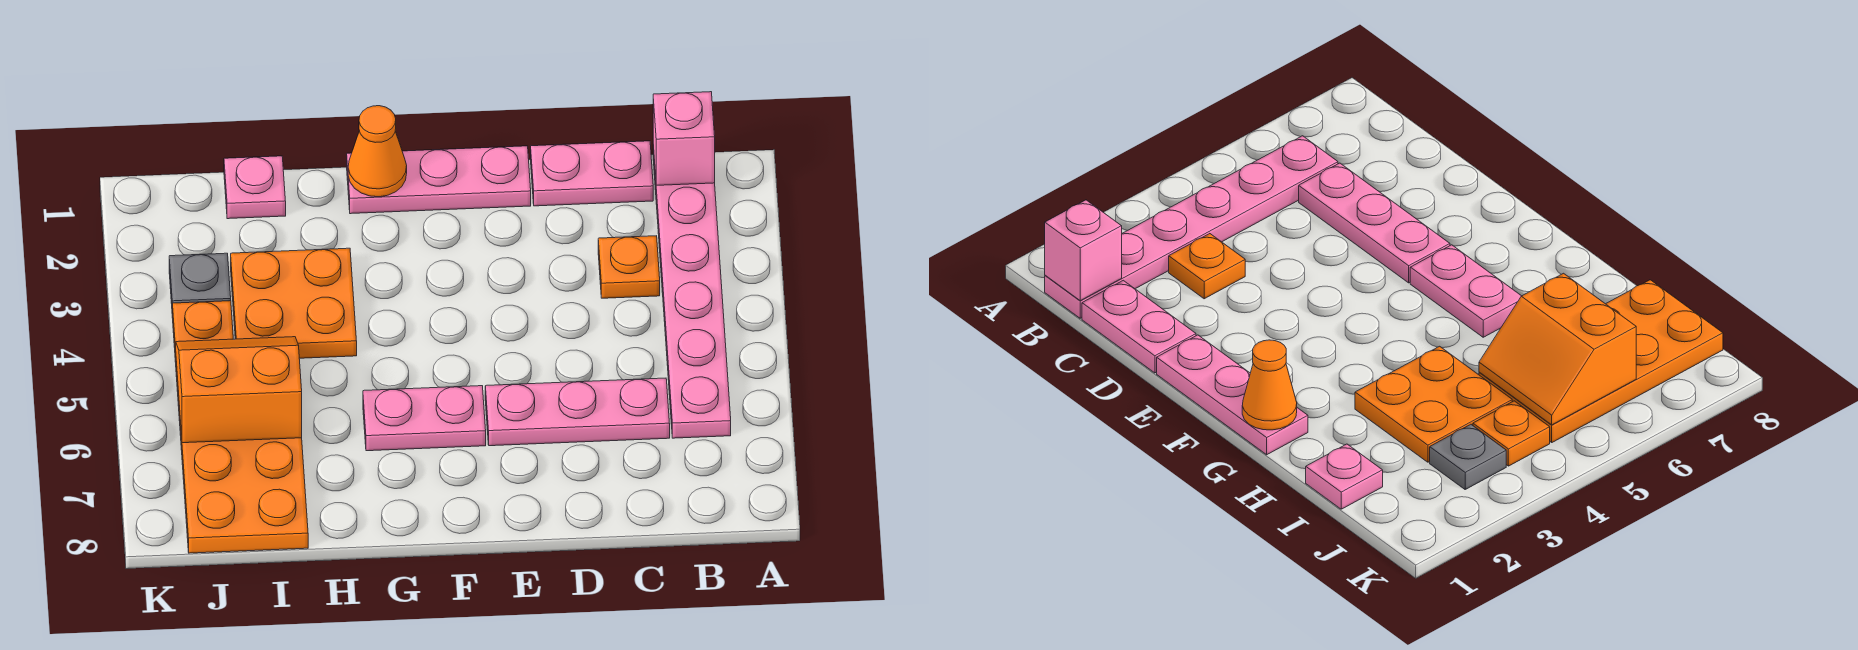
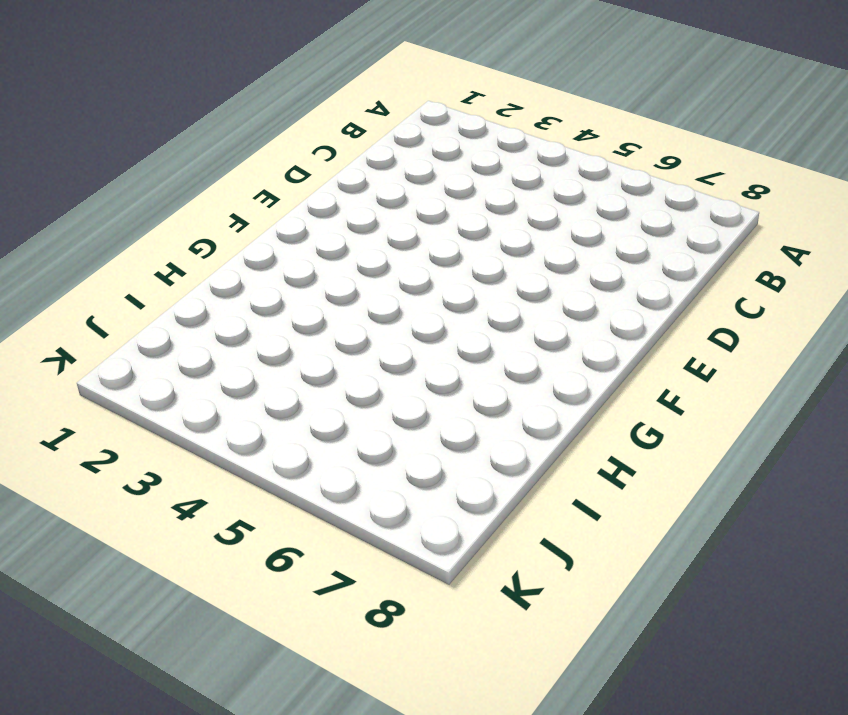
none -> pink plate B1:B6 level 1
none -> pink plate C1:D1 level 1
none -> orange plate C3 level 1

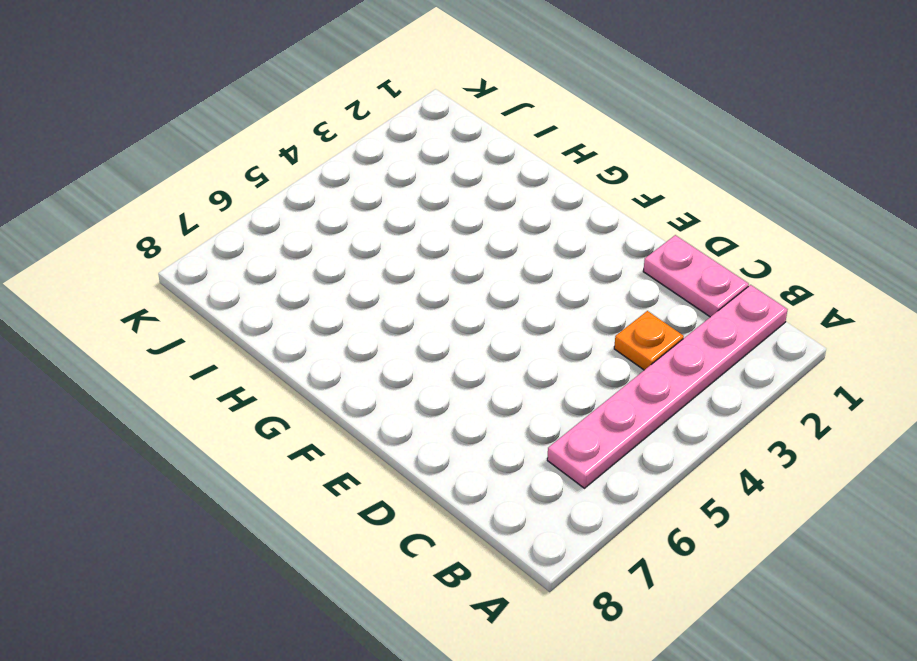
none -> pink plate C6:E6 level 1
none -> pink plate E1:G1 level 1
none -> pink plate F6:G6 level 1

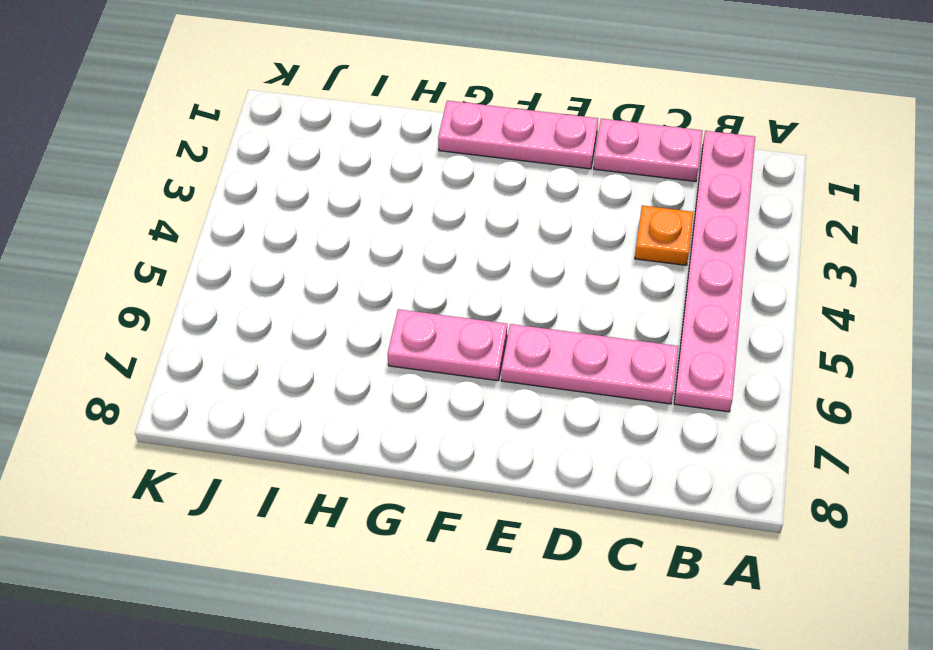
none -> orange plate H3:I4 level 1
none -> pink plate I1 level 1
none -> orange plate I5:J8 level 1

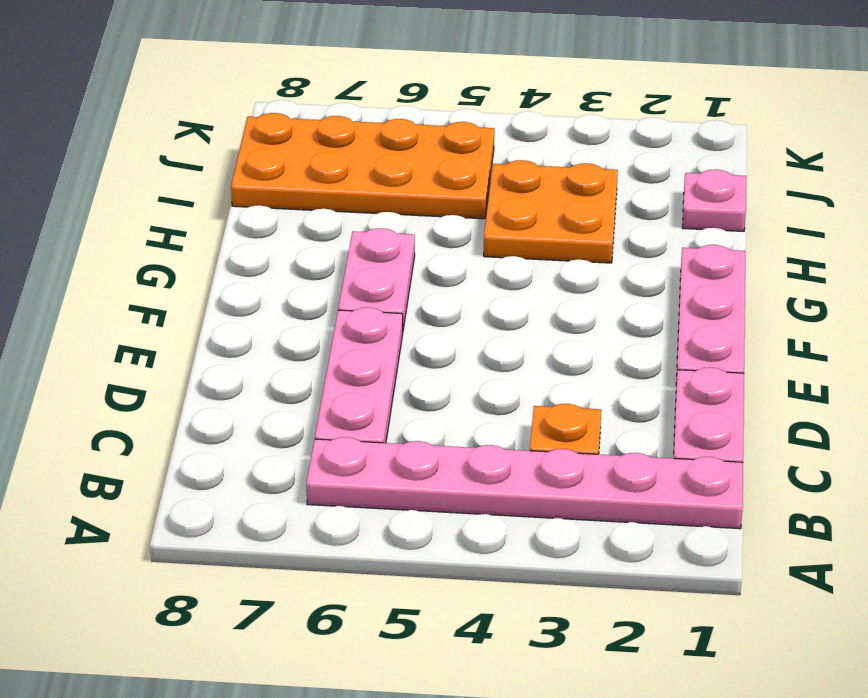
none -> grey plate J3 level 1
none -> orange plate J4 level 1
none -> pink brick B1 level 2

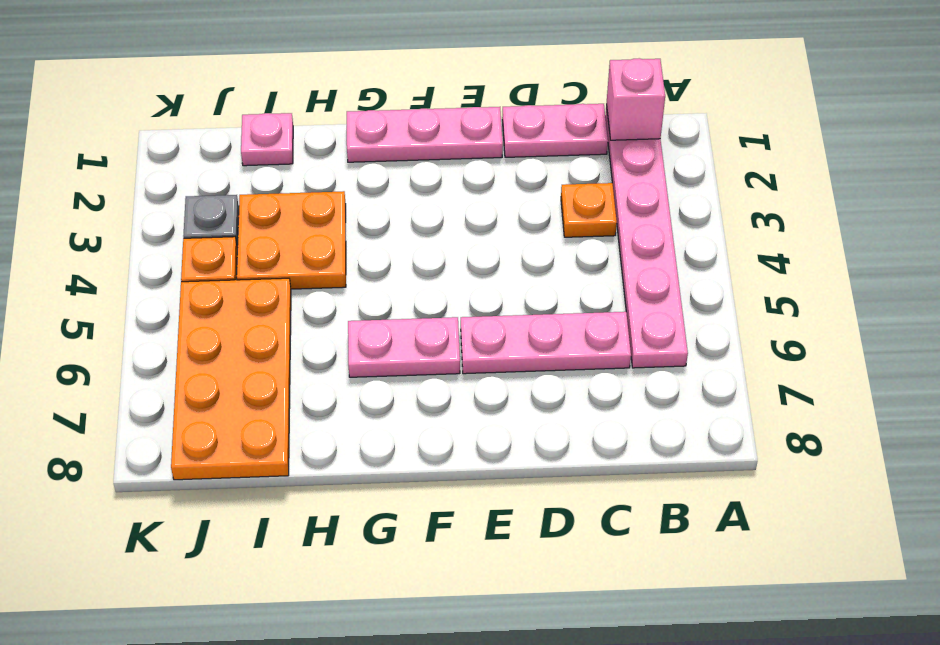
none -> orange cone G1 level 2
none -> orange slope I5:J6 level 2 top 6

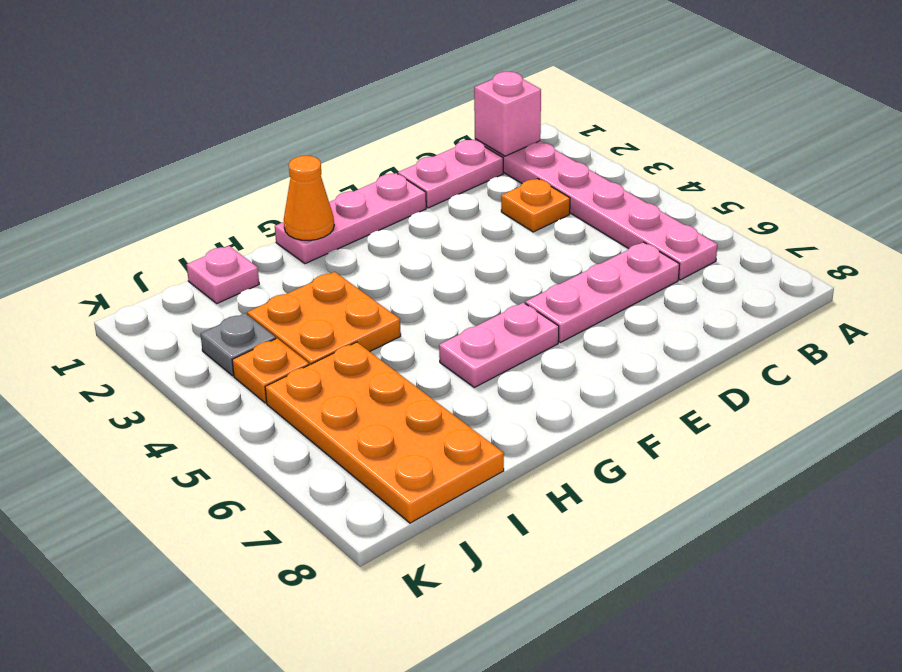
none -> orange slope I5:J6 level 2 top 6

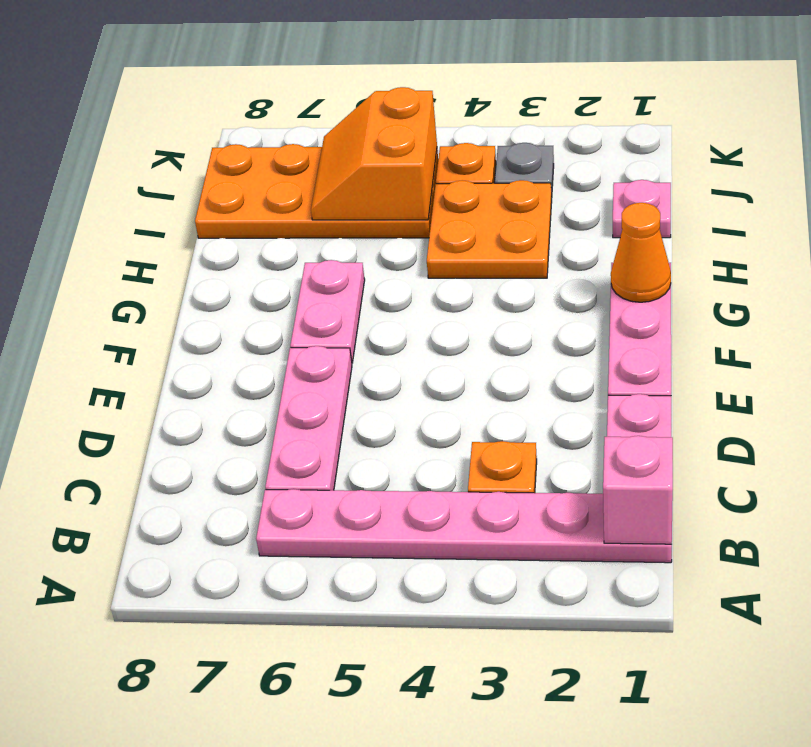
orange slope I5:J6 level 2 top 5 -> orange slope I5:J6 level 2 top 6

